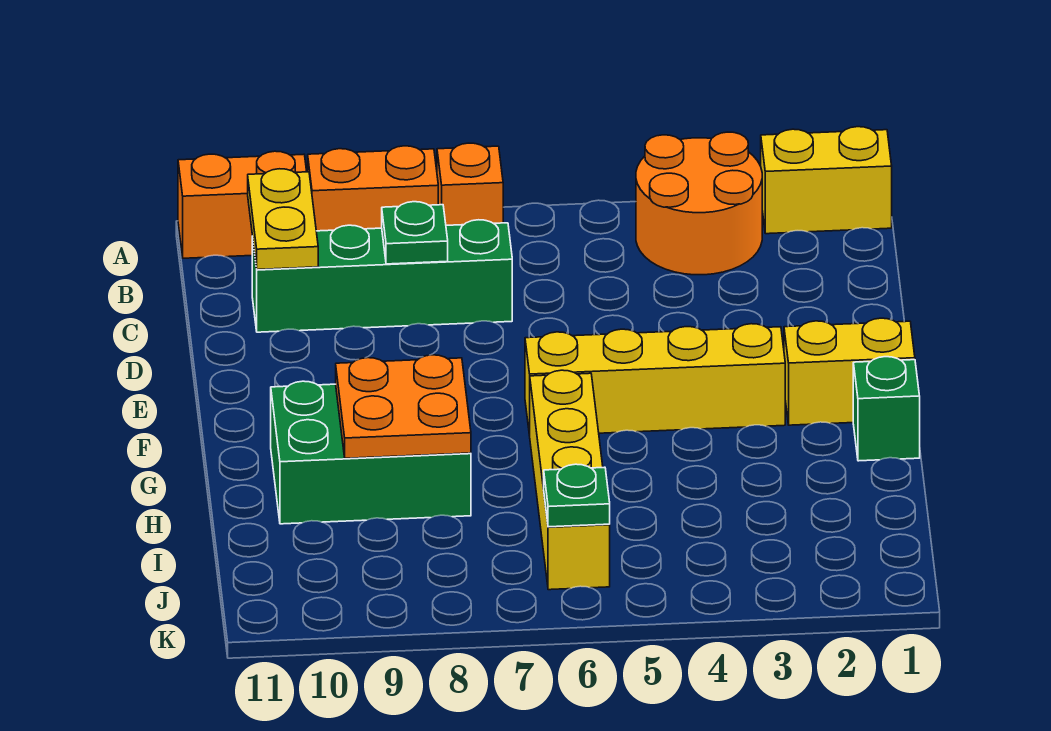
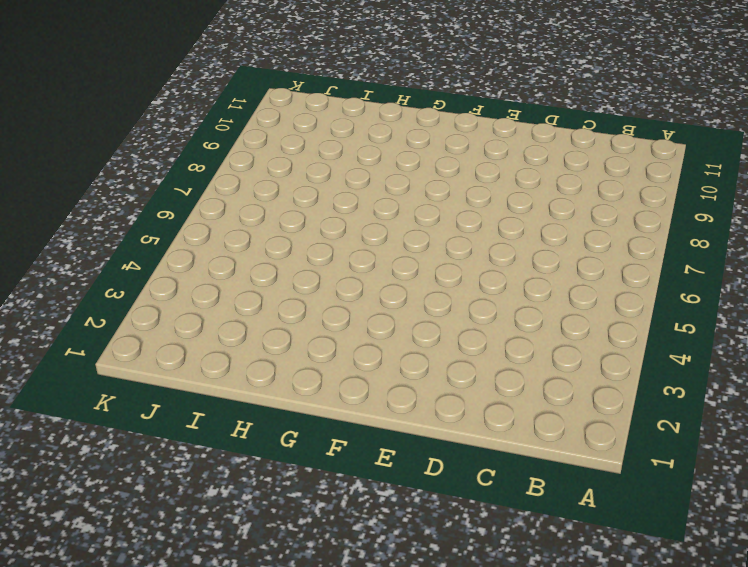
none -> yellow brick A1:A2 level 1
none -> orange round brick A3:B4 level 1
none -> orange brick A7 level 1

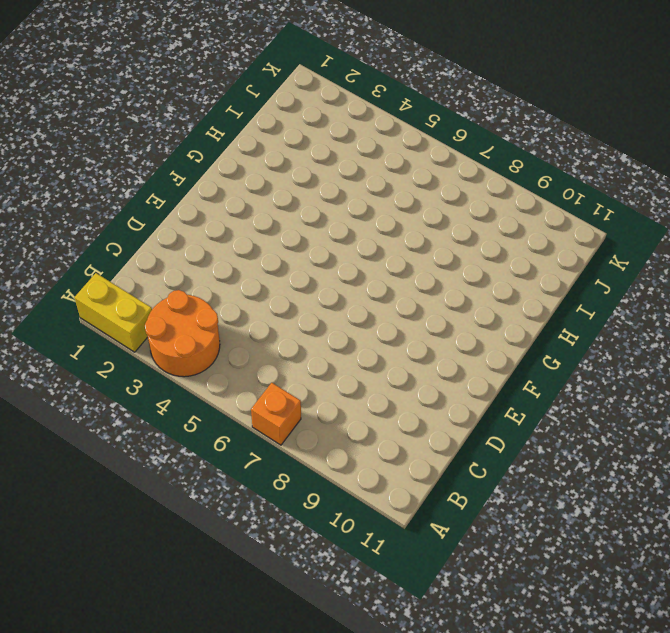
none -> orange brick A8:A9 level 1
none -> orange brick A10:A11 level 1
none -> green brick C7:C10 level 1

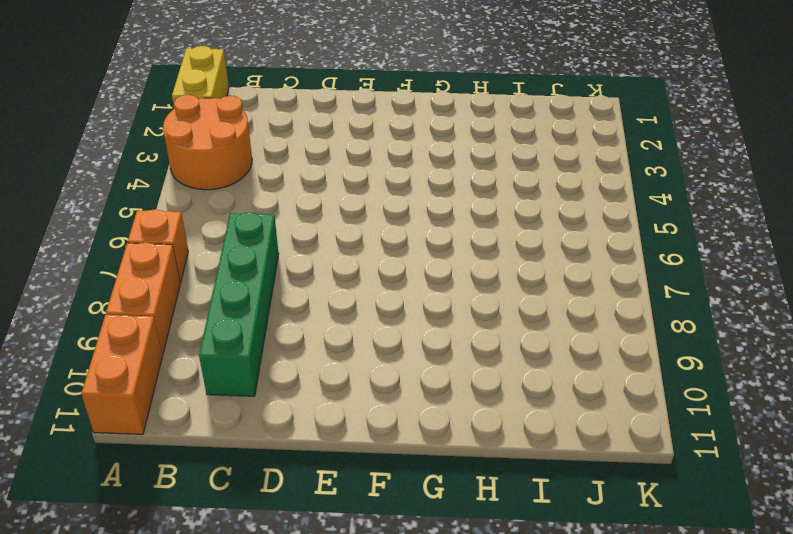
none -> yellow brick F1:F2 level 1
none -> yellow brick F3:F6 level 1
none -> green brick G1 level 1

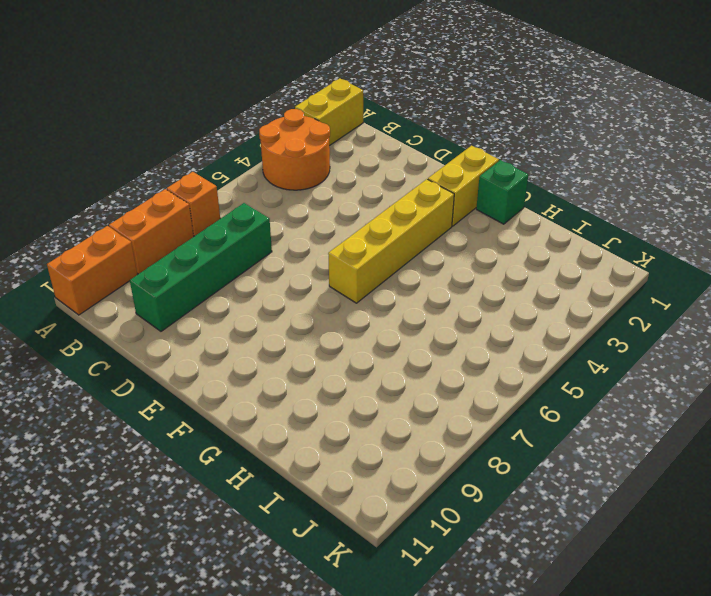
none -> yellow brick G6:J6 level 1
none -> green brick G8:H10 level 1
none -> yellow plate B10:C10 level 2

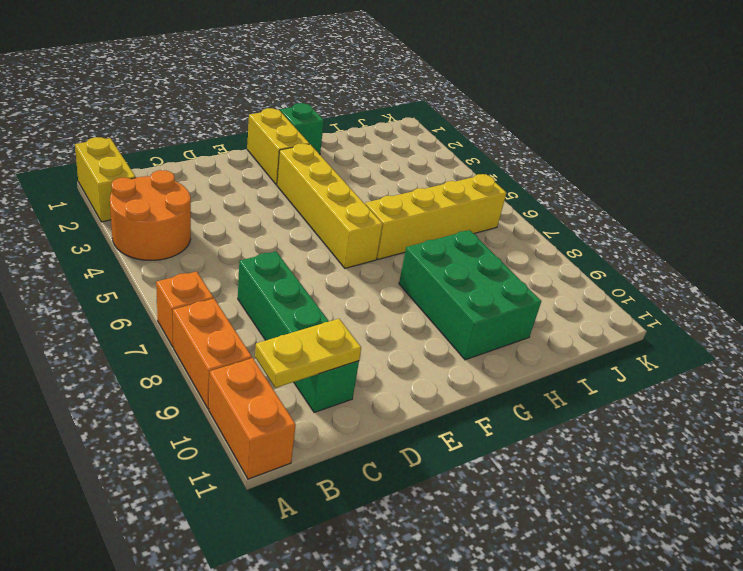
none -> green plate C8 level 2
none -> orange plate G8:H9 level 2
none -> green plate J6 level 2

